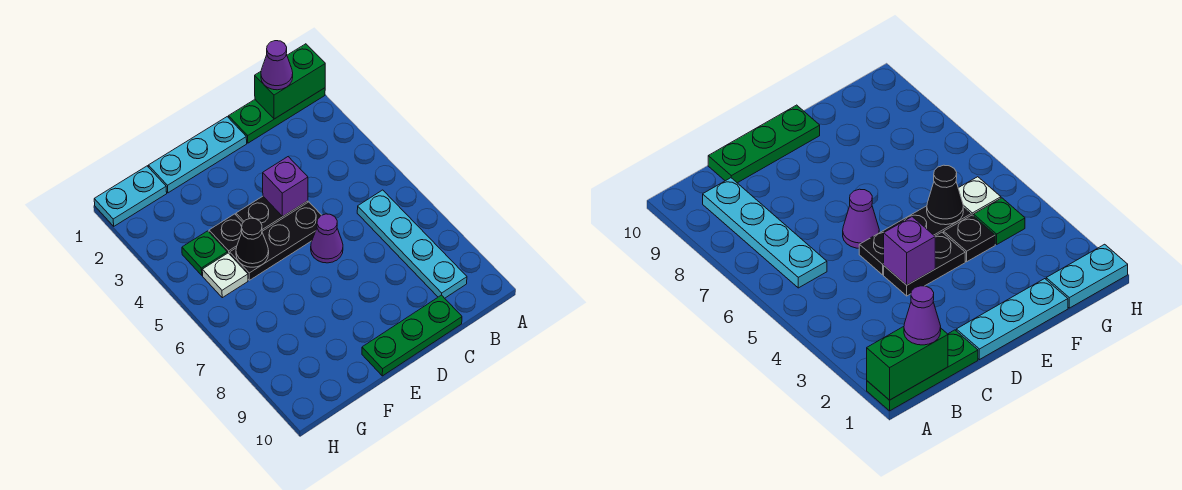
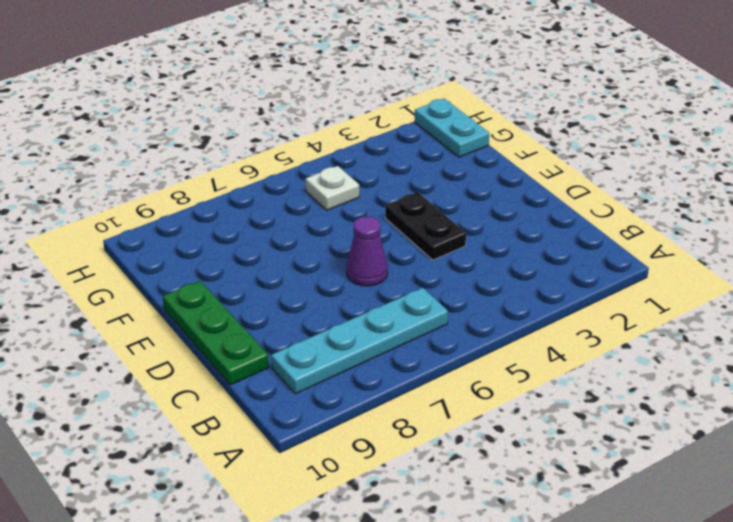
none -> green plate A1:C1 level 1
none -> cyan plate D1:F1 level 1
none -> black plate D5:F5 level 1

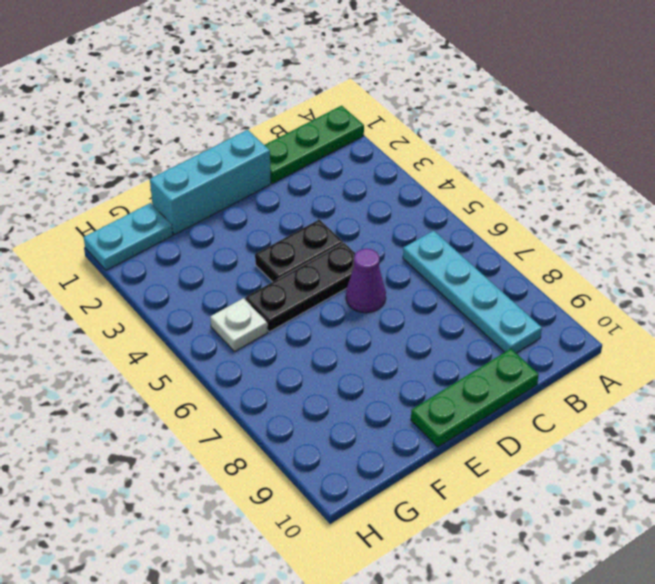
cyan brick D1:F1 level 1 -> cyan plate D1:F1 level 1
none -> black plate F4 level 1
none -> green plate G4 level 1
none -> green brick A1:B1 level 2

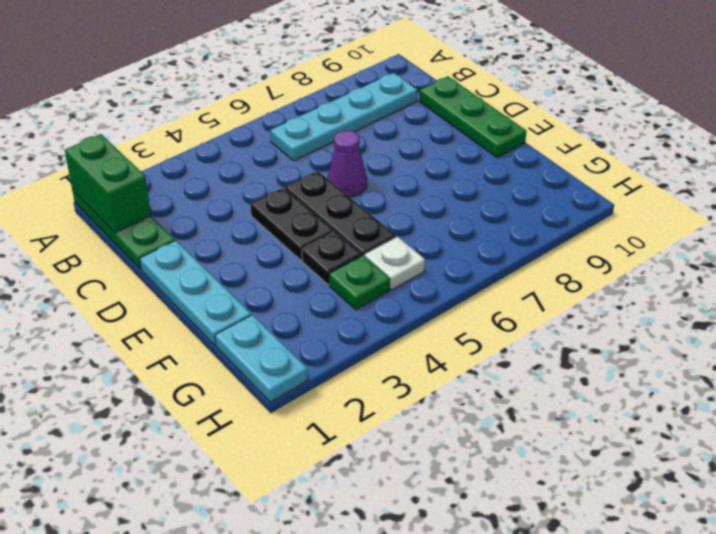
none -> purple brick D4 level 2
none -> black cone F5 level 2
none -> purple cone B1 level 3

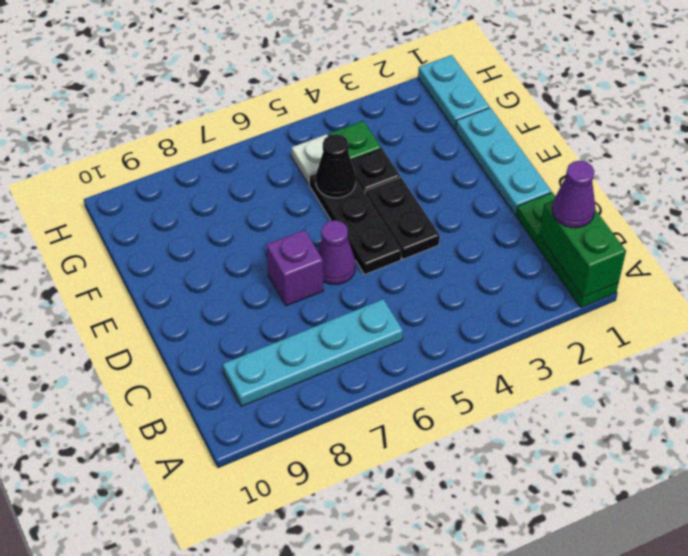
purple brick D7 level 1 -> purple brick D4 level 2
none -> green plate C10:E10 level 1

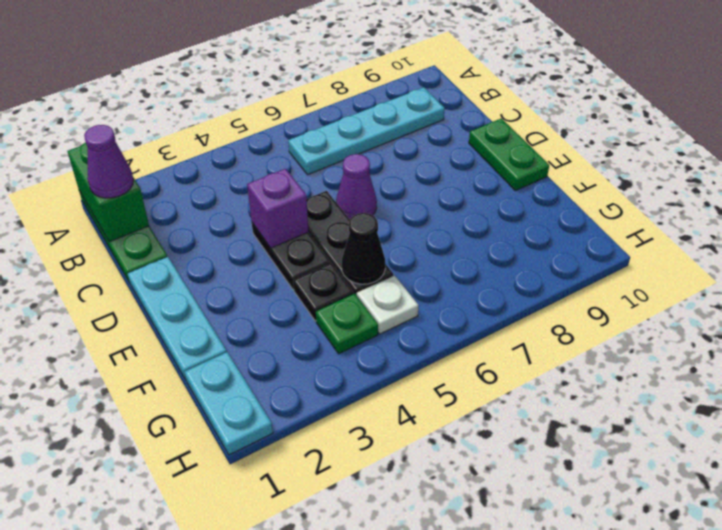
green plate D10:E10 level 1 -> green plate C10:E10 level 1

